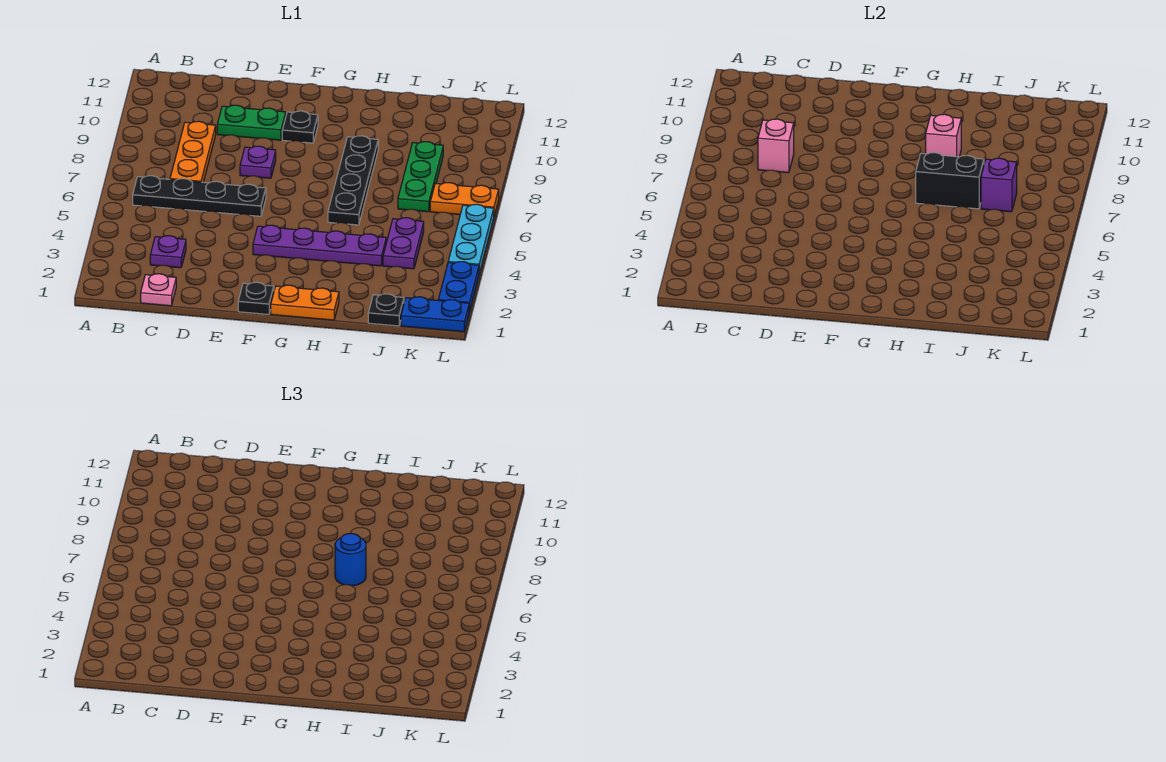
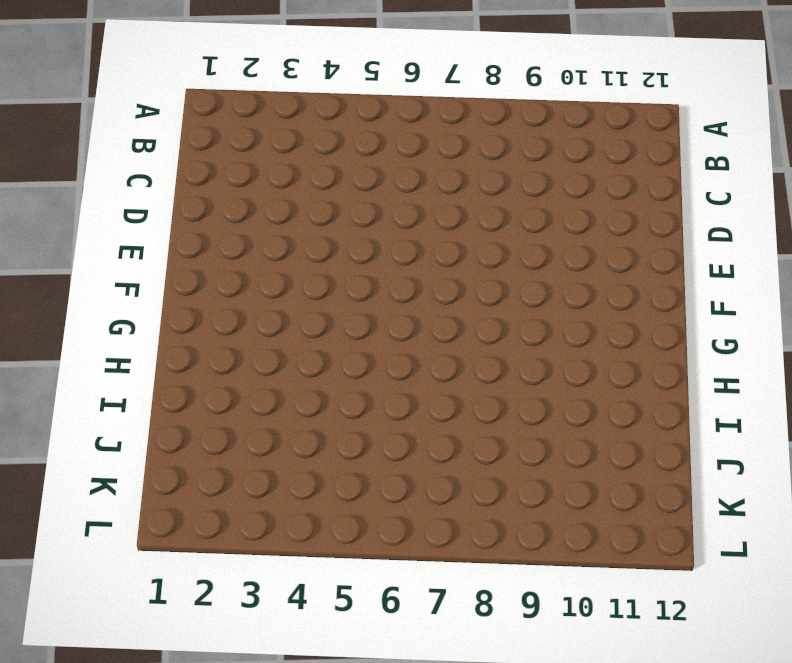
none -> black plate B6:E6 level 1
none -> pink plate C1 level 1
none -> purple plate C3 level 1

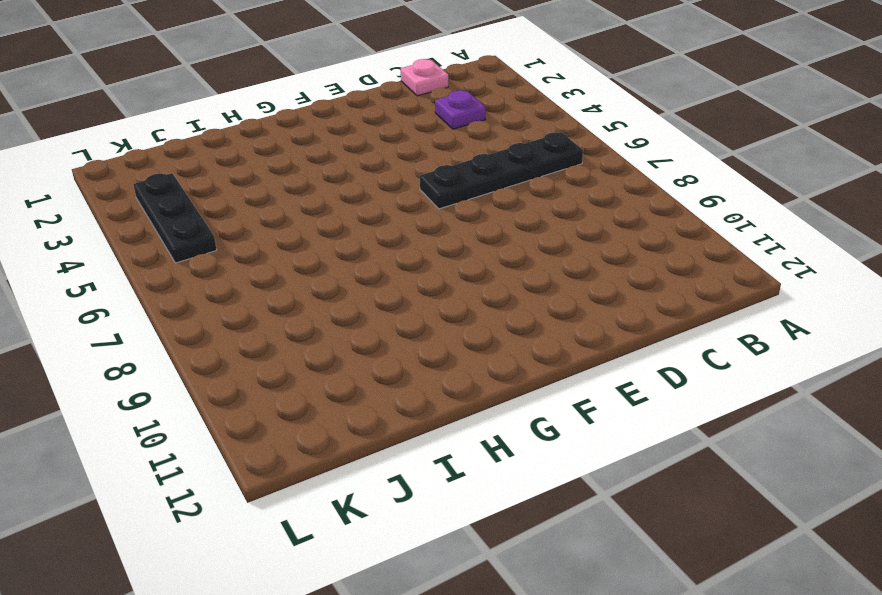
black plate K3:K5 level 1 -> none
none -> orange plate C7:C9 level 1
none -> green plate D10:E10 level 1
none -> purple plate E8 level 1

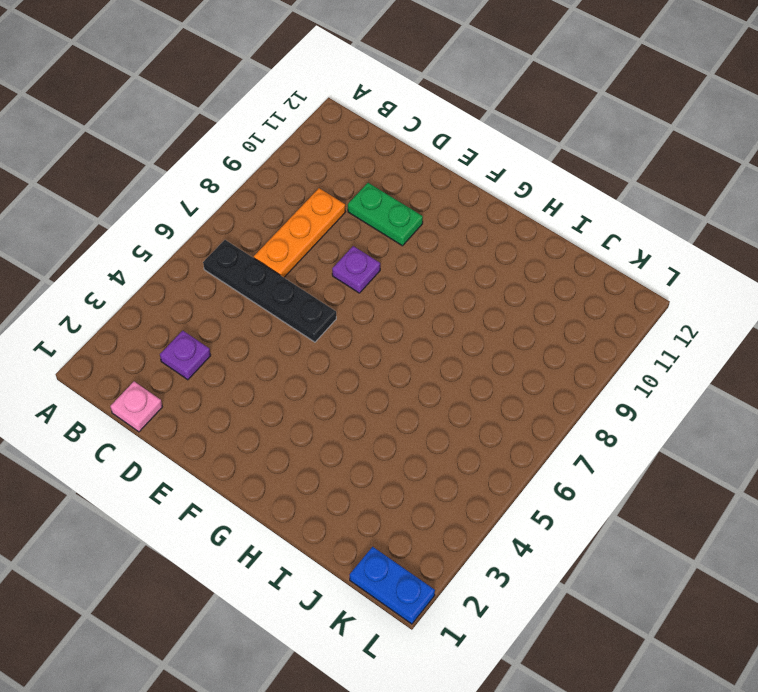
none -> black plate F1 level 1
none -> purple plate F4:I4 level 1
none -> black plate F10 level 1

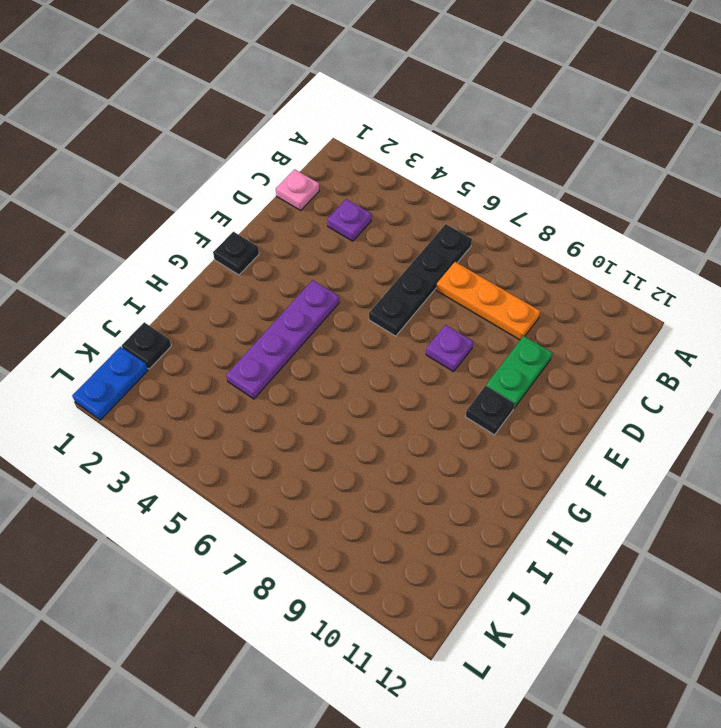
none -> orange plate G1:H1 level 1
none -> black plate H6:H9 level 1
none -> purple plate J4:J5 level 1

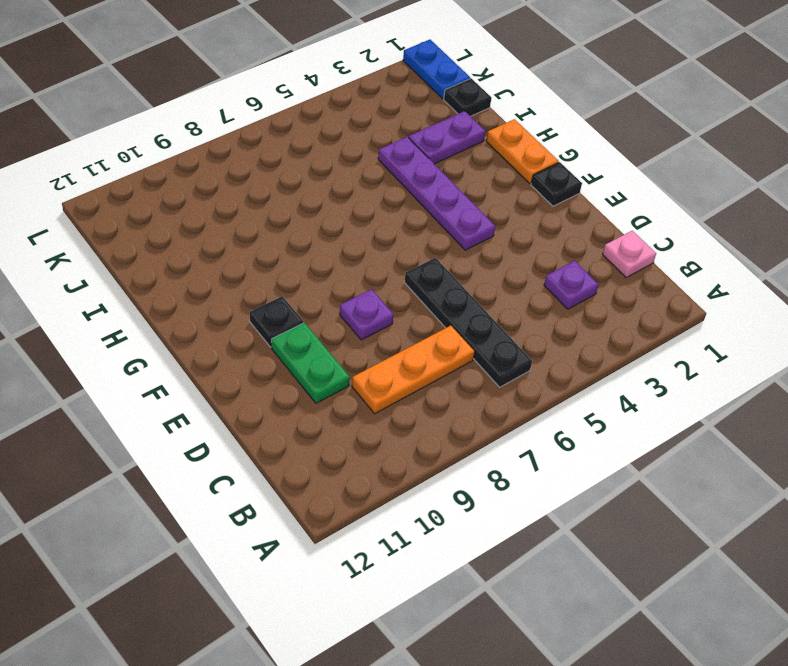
purple plate I2:I3 level 1 -> purple plate J4:J5 level 1
none -> black plate H6:H9 level 1
none -> green plate J7:J9 level 1
none -> orange plate K7:L7 level 1

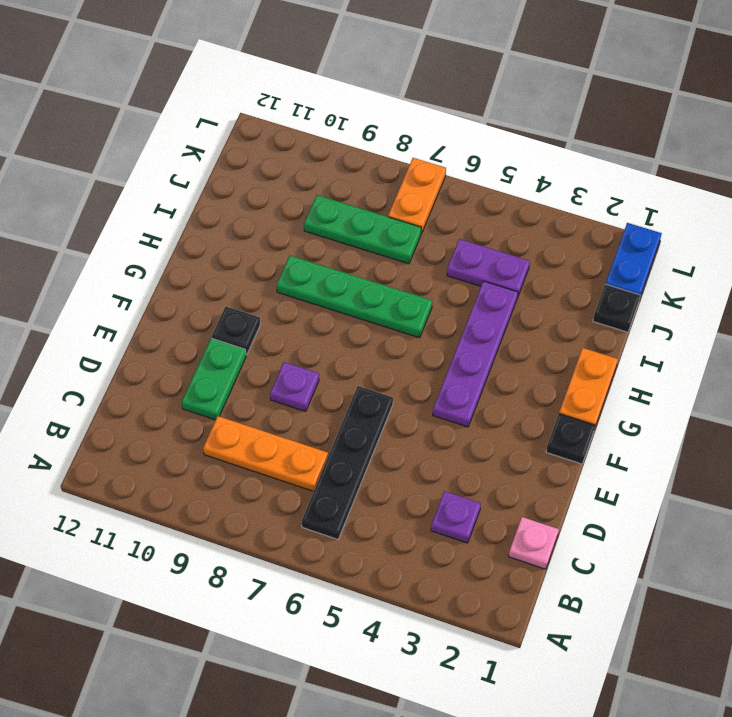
green plate H6:H9 level 1 -> black plate H6:H9 level 1
none -> blue plate L2:L3 level 1
none -> cyan plate L4:L6 level 1
none -> pink brick C8 level 2

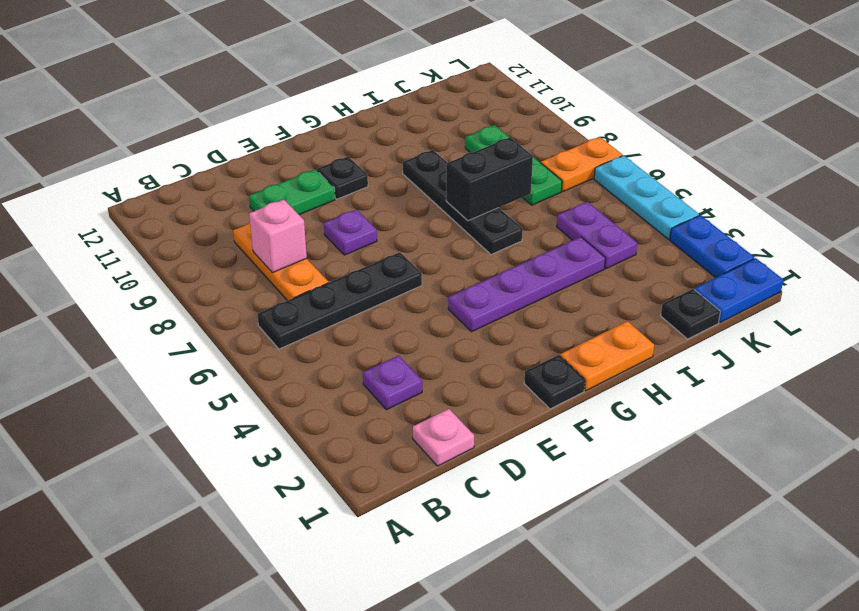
none -> pink brick H9 level 2
none -> purple brick J7 level 2
none -> blue round brick H7 level 3

